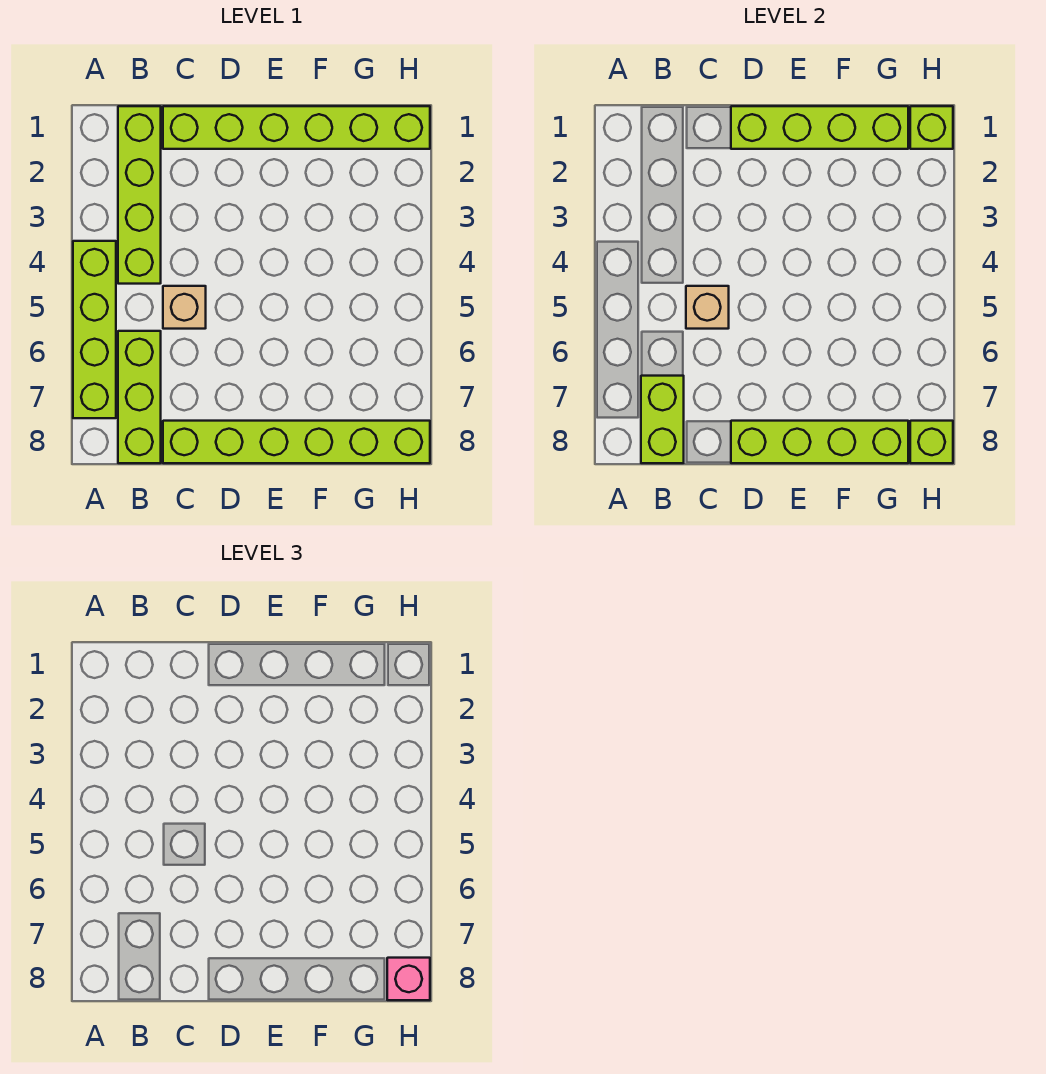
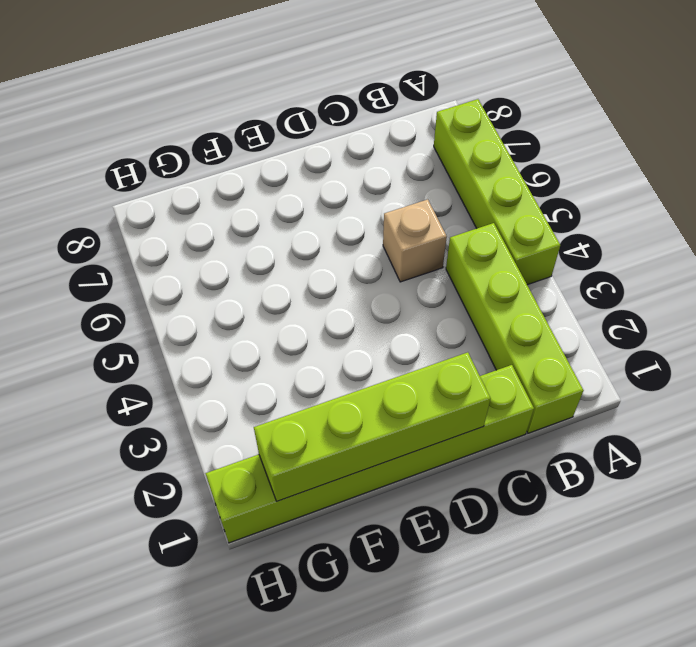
none -> lime brick B6:B8 level 1
none -> lime brick C8:H8 level 1
none -> lime brick B7:B8 level 2

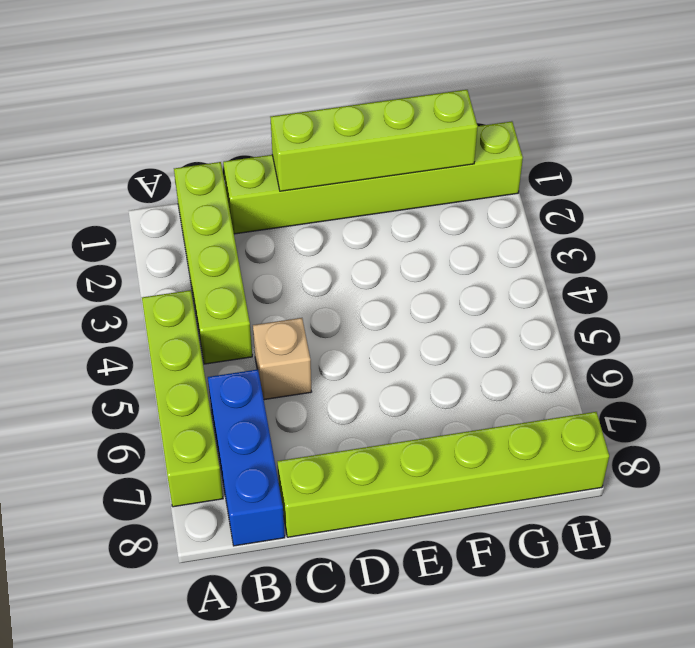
blue brick B6:B8 level 1 -> lime brick B6:B8 level 1
none -> lime brick B7:B8 level 2
none -> tan brick C5 level 2
none -> lime brick D8:G8 level 2

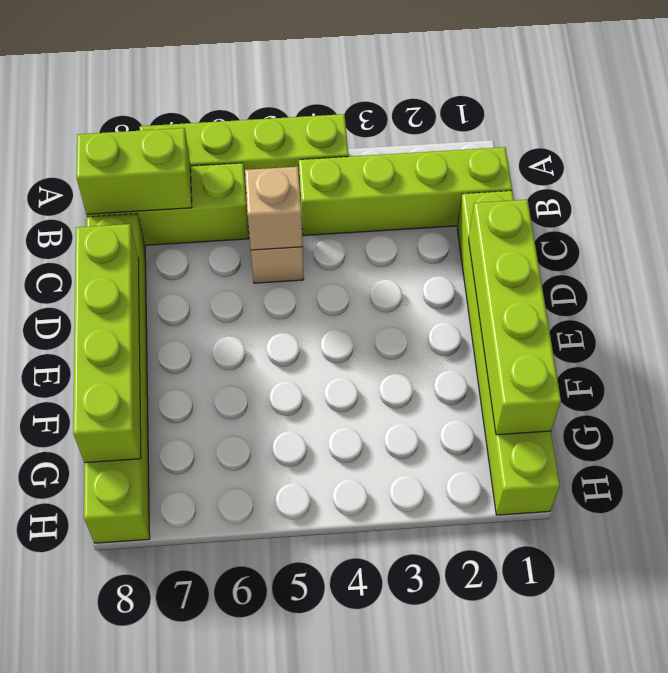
none -> lime brick H1 level 2
none -> lime brick H8 level 2
none -> pink brick H8 level 3

